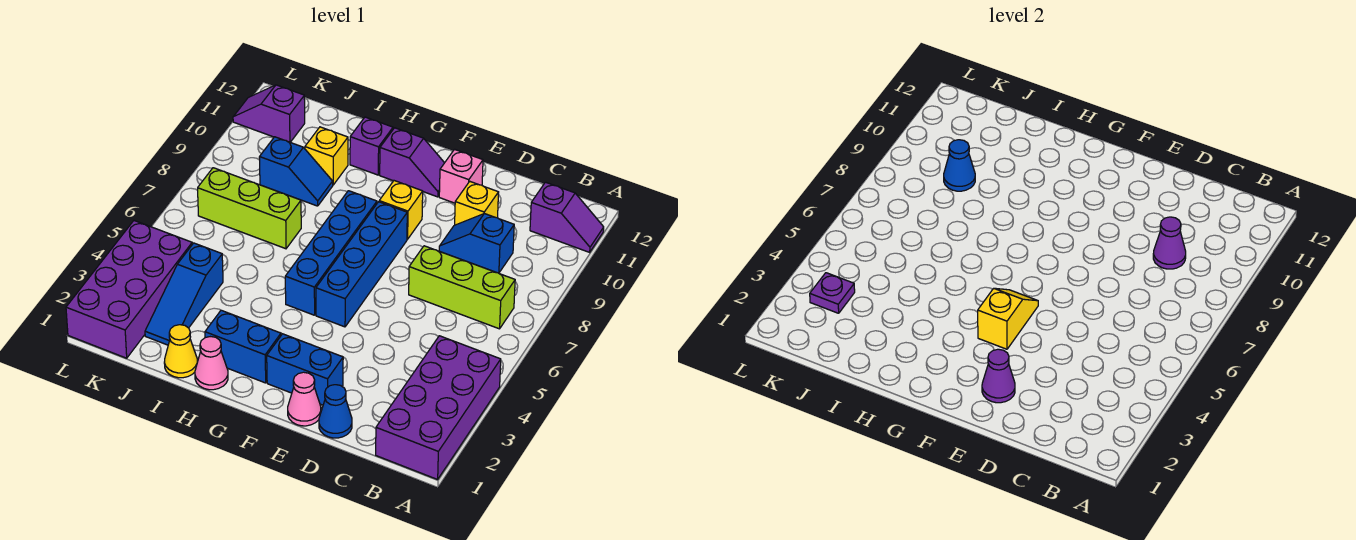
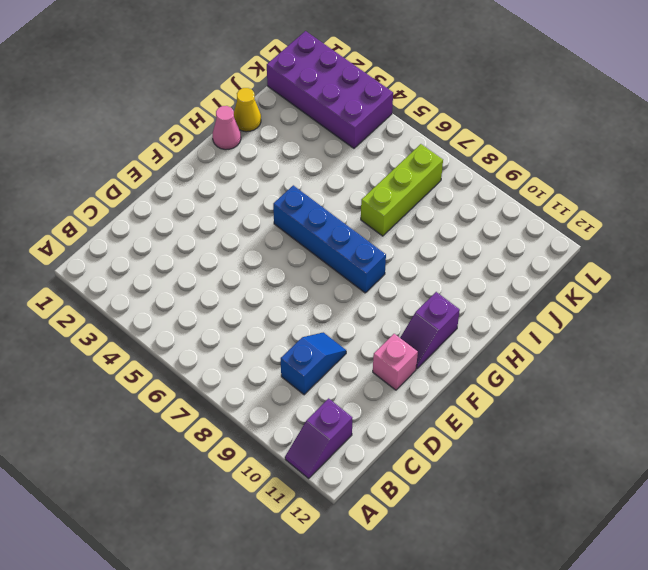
none -> purple brick A1:B4 level 1
none -> lime brick B7:D7 level 1
none -> blue cone D1 level 1

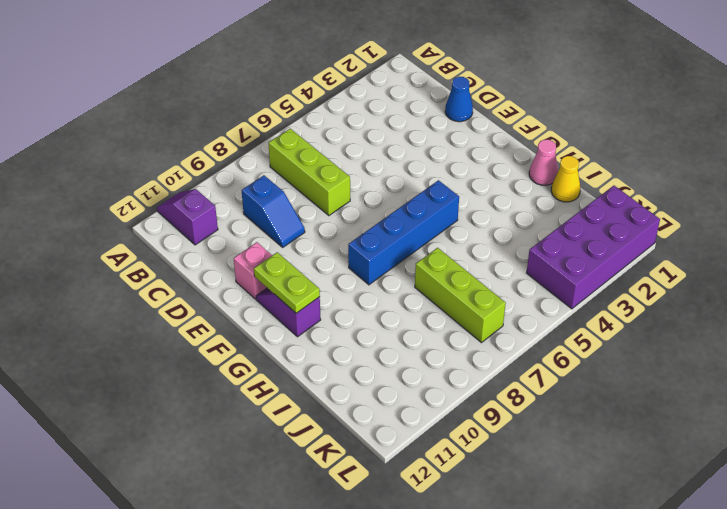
lime plate F11:G11 level 2 -> none
none -> purple brick A1:B4 level 1
none -> yellow brick D10 level 1
none -> pink cone E1 level 1

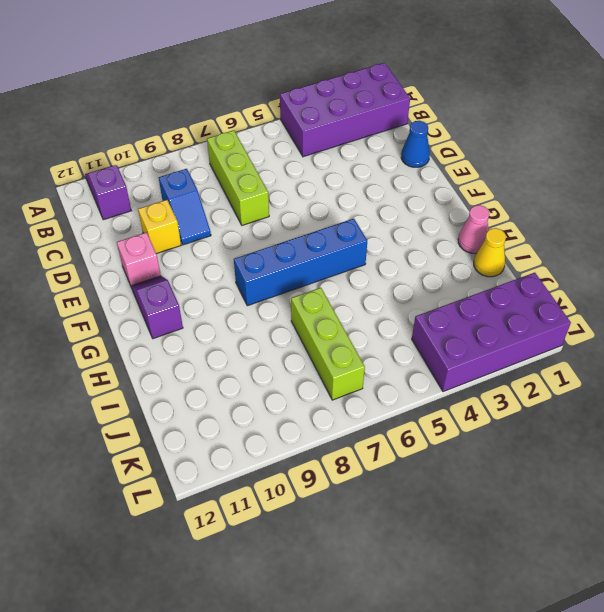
none -> pink cone E1 level 1
none -> blue brick E2:F2 level 1
none -> blue brick F5:F8 level 1

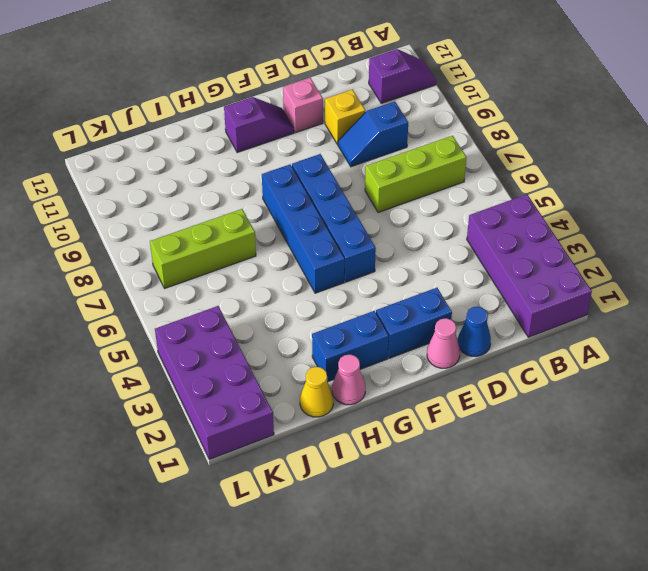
none -> yellow brick F9 level 1
none -> purple brick H11 level 1
none -> blue slope I9:J9 level 1 top J

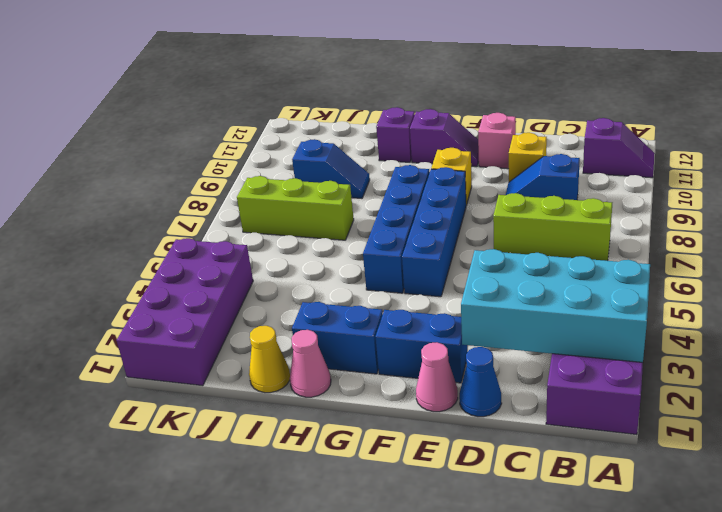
cyan brick A2:D3 level 2 -> none
none -> yellow brick I10 level 1
none -> blue slope J2:J4 level 1 top 4
none -> purple slope K11:L11 level 1 top K

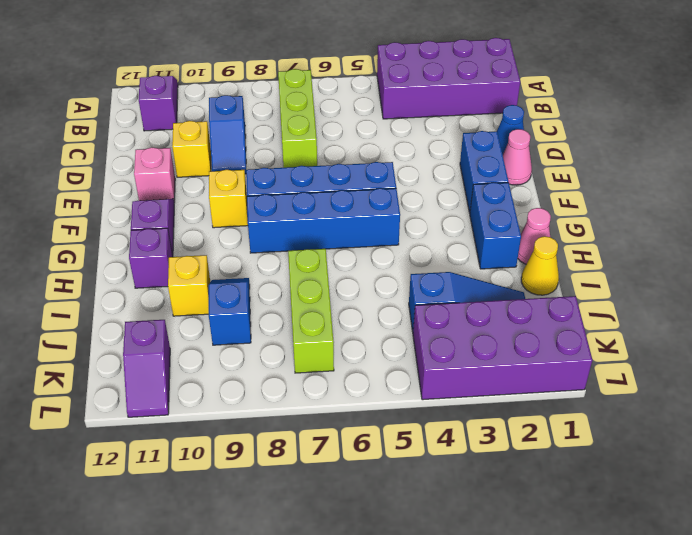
none -> purple cone C9 level 2
none -> purple cone E2 level 2
none -> yellow slope F4:F5 level 2 top 4

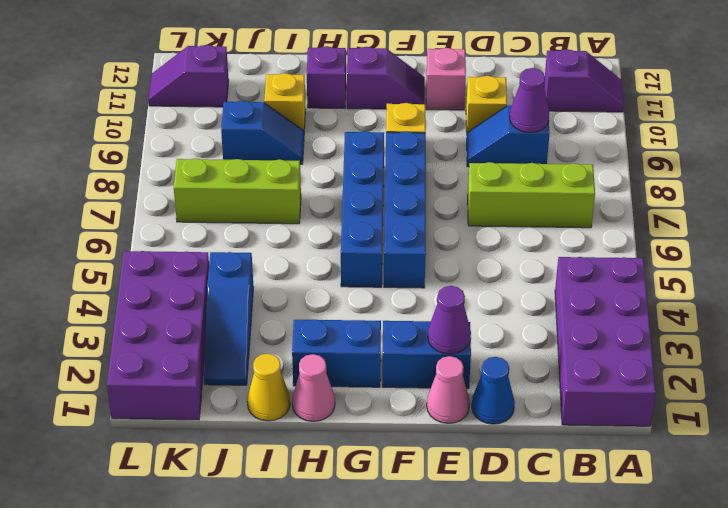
none -> yellow slope F4:F5 level 2 top 4
none -> blue cone J9 level 2
none -> purple plate K3 level 2

